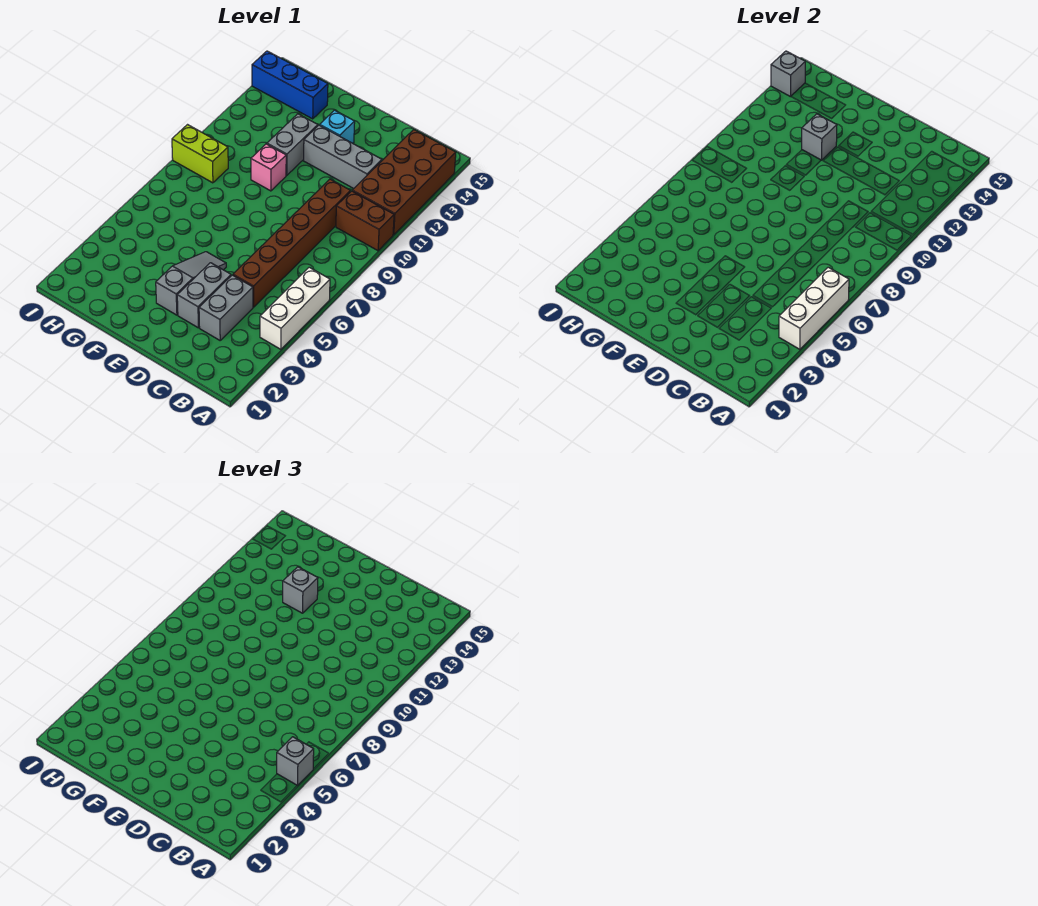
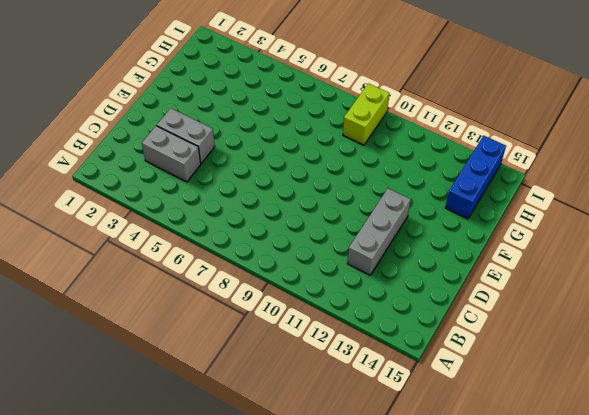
none -> white brick A4:A6 level 1
none -> brown brick A10:B10 level 1
none -> brown brick A11:B14 level 1

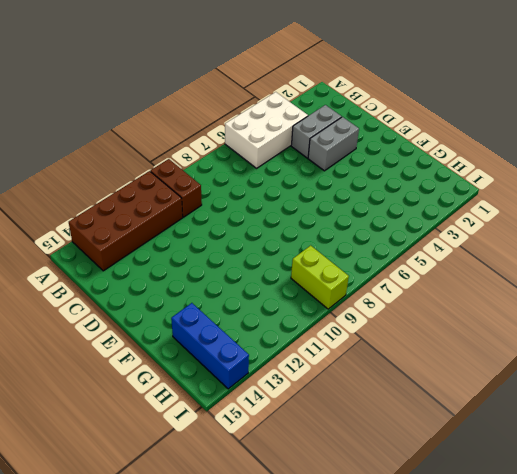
white brick A4:B6 level 1 -> white brick A4:A6 level 1
none -> brown brick C5:C10 level 1
none -> grey brick C12:E12 level 1
none -> grey slope E3:E5 level 1 top 3

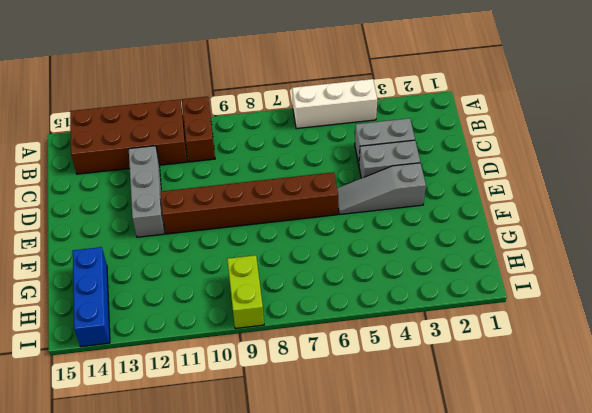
brown brick E6:E11 level 1 -> brown brick C5:C10 level 1
none -> cyan brick E13 level 1
none -> pink brick F10 level 1
none -> grey brick F11:F12 level 1

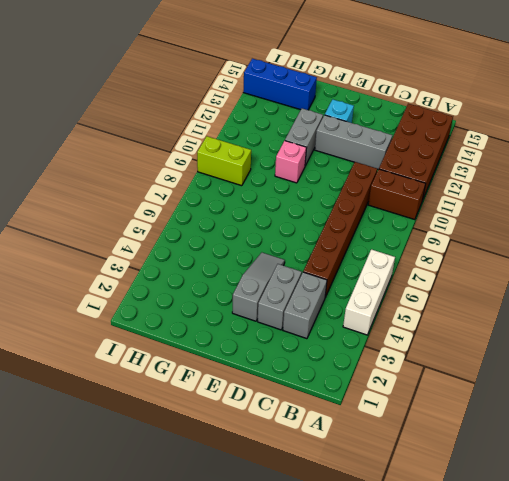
none -> white brick A4:A6 level 2
none -> grey brick F12 level 2
none -> grey brick I14 level 2

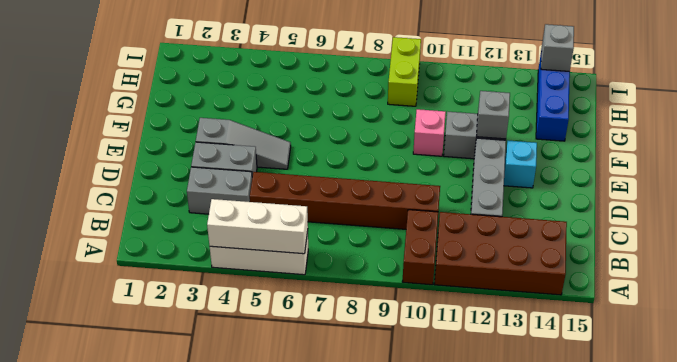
none -> grey brick A5 level 3
none -> grey brick F12 level 3

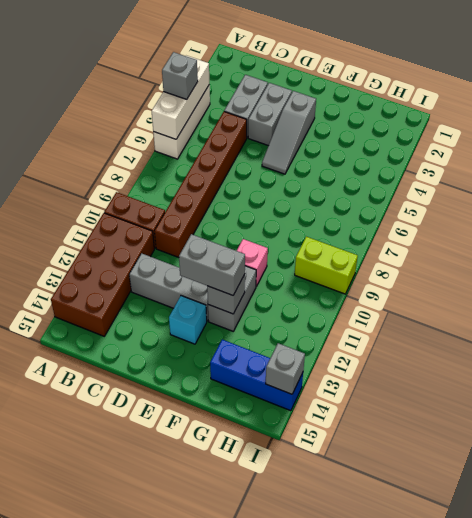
grey brick E12:F12 level 3 -> grey brick F12 level 3

